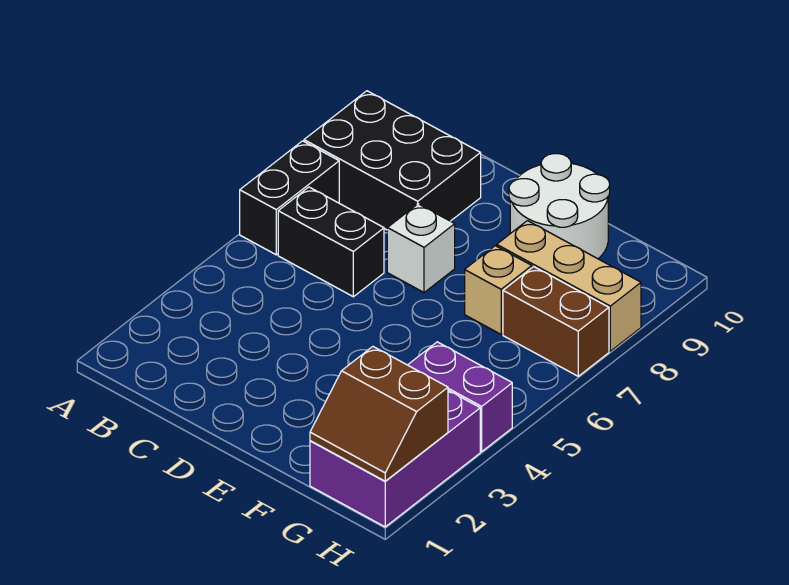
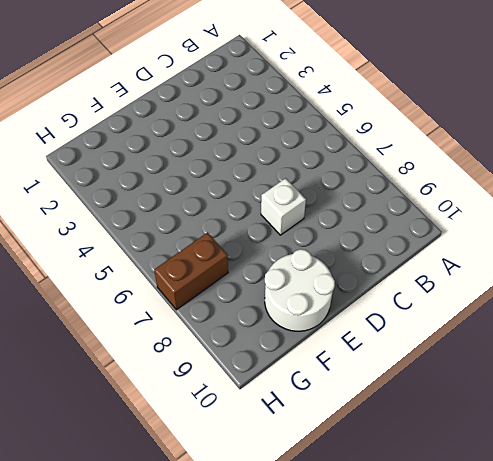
none -> black brick A6:A7 level 1
none -> black brick A8:C9 level 1

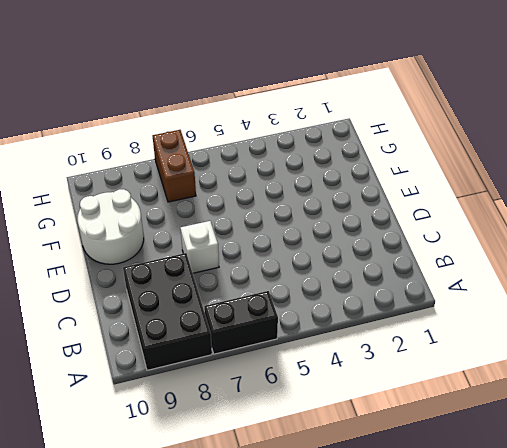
none -> black brick B6:C6 level 1
none -> tan brick F7 level 1

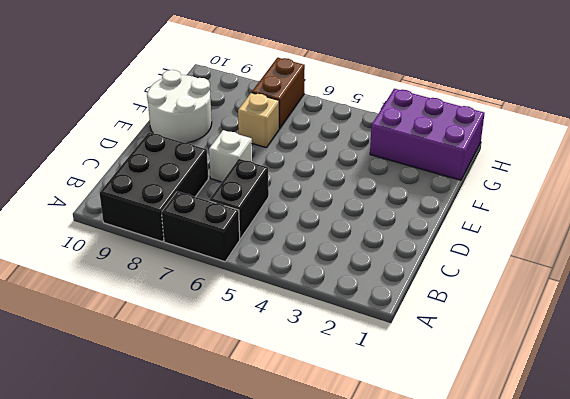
none -> tan brick F8:H8 level 1
none -> purple brick G4:H4 level 1

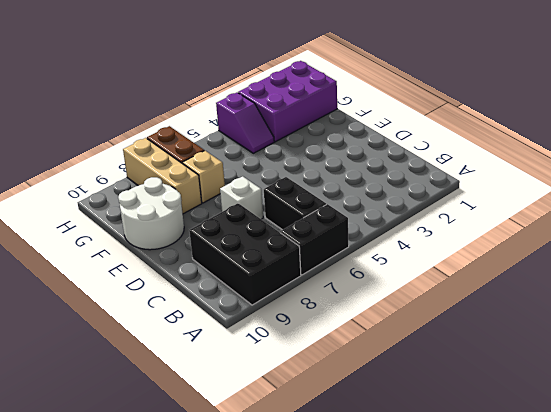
purple slope G4:H4 level 1 top H -> purple brick G4:H4 level 1
none -> brown slope G1:H2 level 2 top 2

